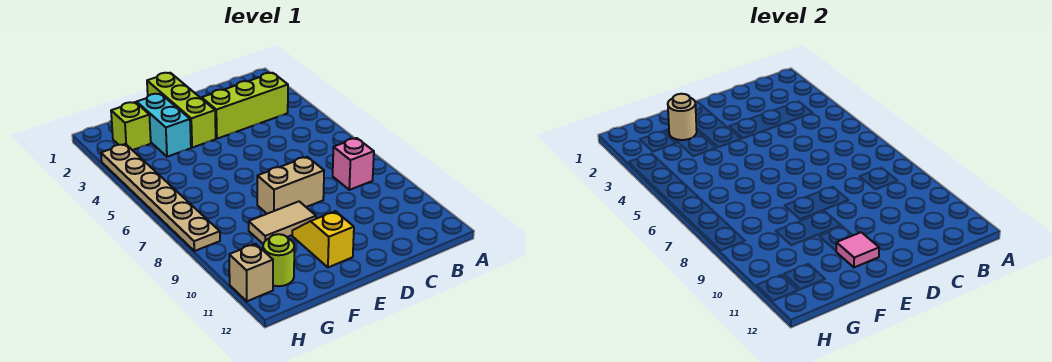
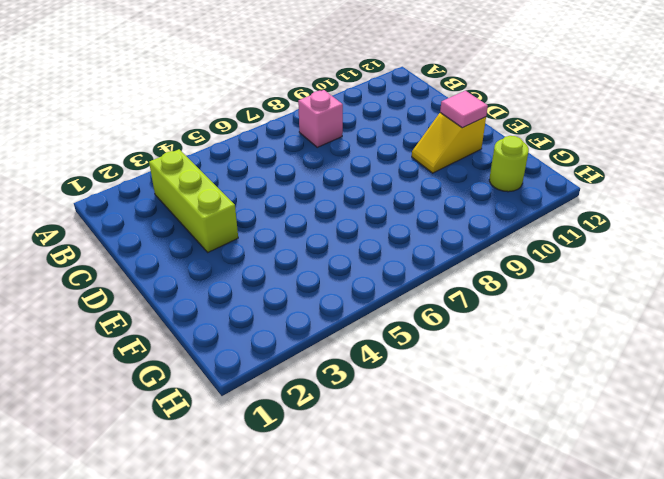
none -> tan brick D8:E8 level 1
none -> lime brick E1:E3 level 1
none -> tan tile E9:F9 level 1

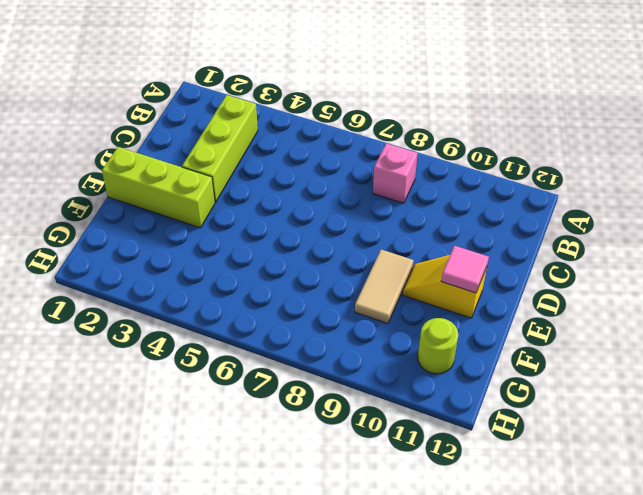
none -> tan brick D8:E8 level 1
none -> cyan brick F2:F3 level 1
none -> lime brick G2 level 1

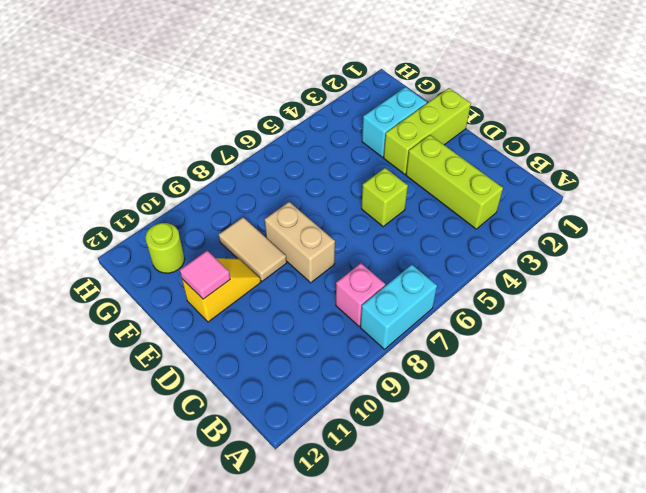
cyan brick A7:A8 level 1 -> none
lime brick D5 level 1 -> lime brick G2 level 1
none -> tan plate H3:H8 level 1
none -> tan brick H11 level 1
none -> tan round brick F2 level 2

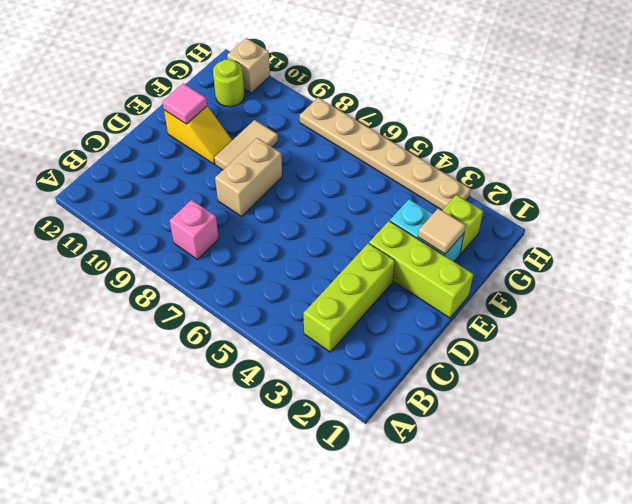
tan tile F2 level 2 -> tan round brick F2 level 2

